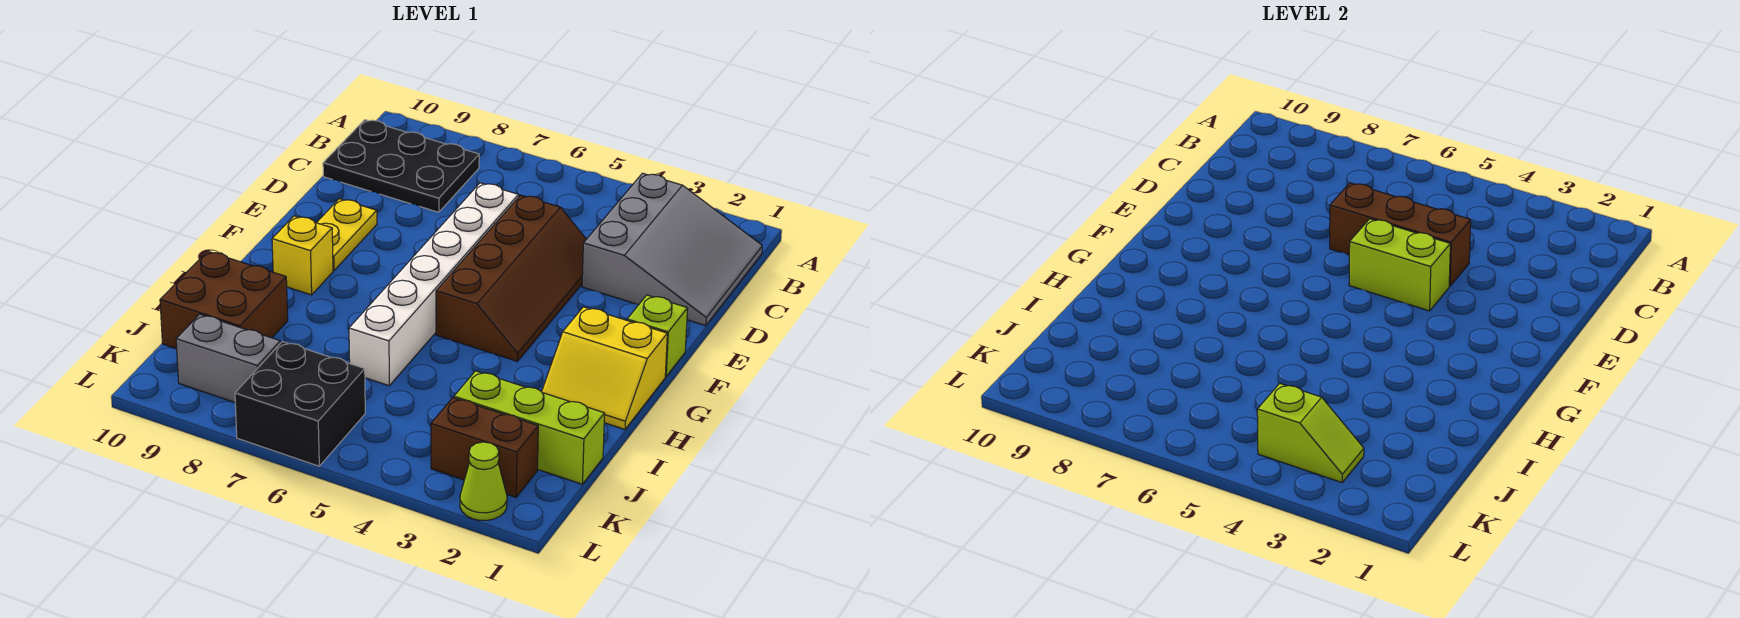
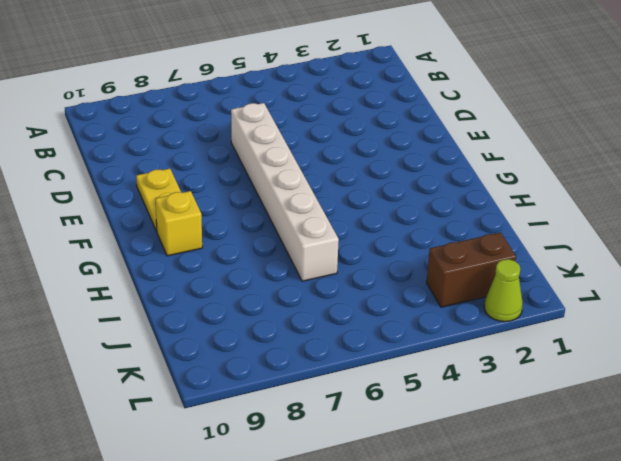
none -> grey slope B1:D3 level 1 top 3
none -> black plate B8:C10 level 1
none -> brown slope D4:G5 level 1 top 5

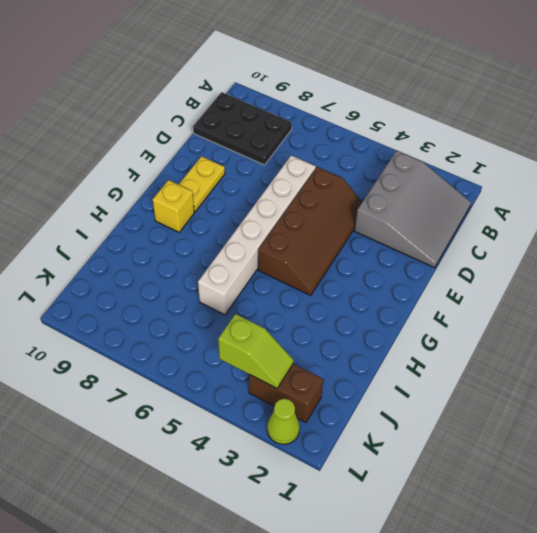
none -> lime brick F1 level 1
none -> yellow slope G1:H2 level 1 top G
none -> brown brick I9:J10 level 1

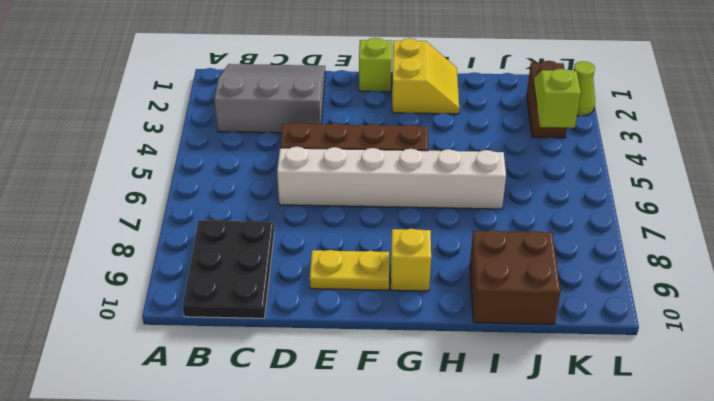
none -> lime brick J1:J3 level 1
none -> black brick K6:L7 level 1
none -> grey brick K8:K9 level 1

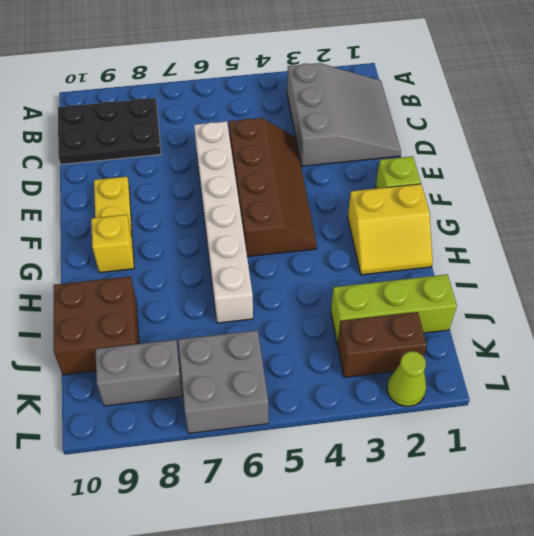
grey brick K6:L7 level 1 -> black brick K6:L7 level 1
none -> brown brick D4:D6 level 2
none -> lime brick E4:E5 level 2
none -> lime slope K3:K4 level 2 top 4

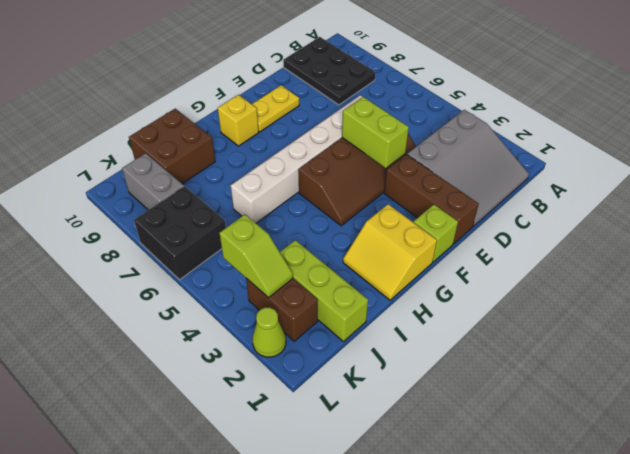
brown brick E1:E3 level 1 -> brown brick D4:D6 level 2

